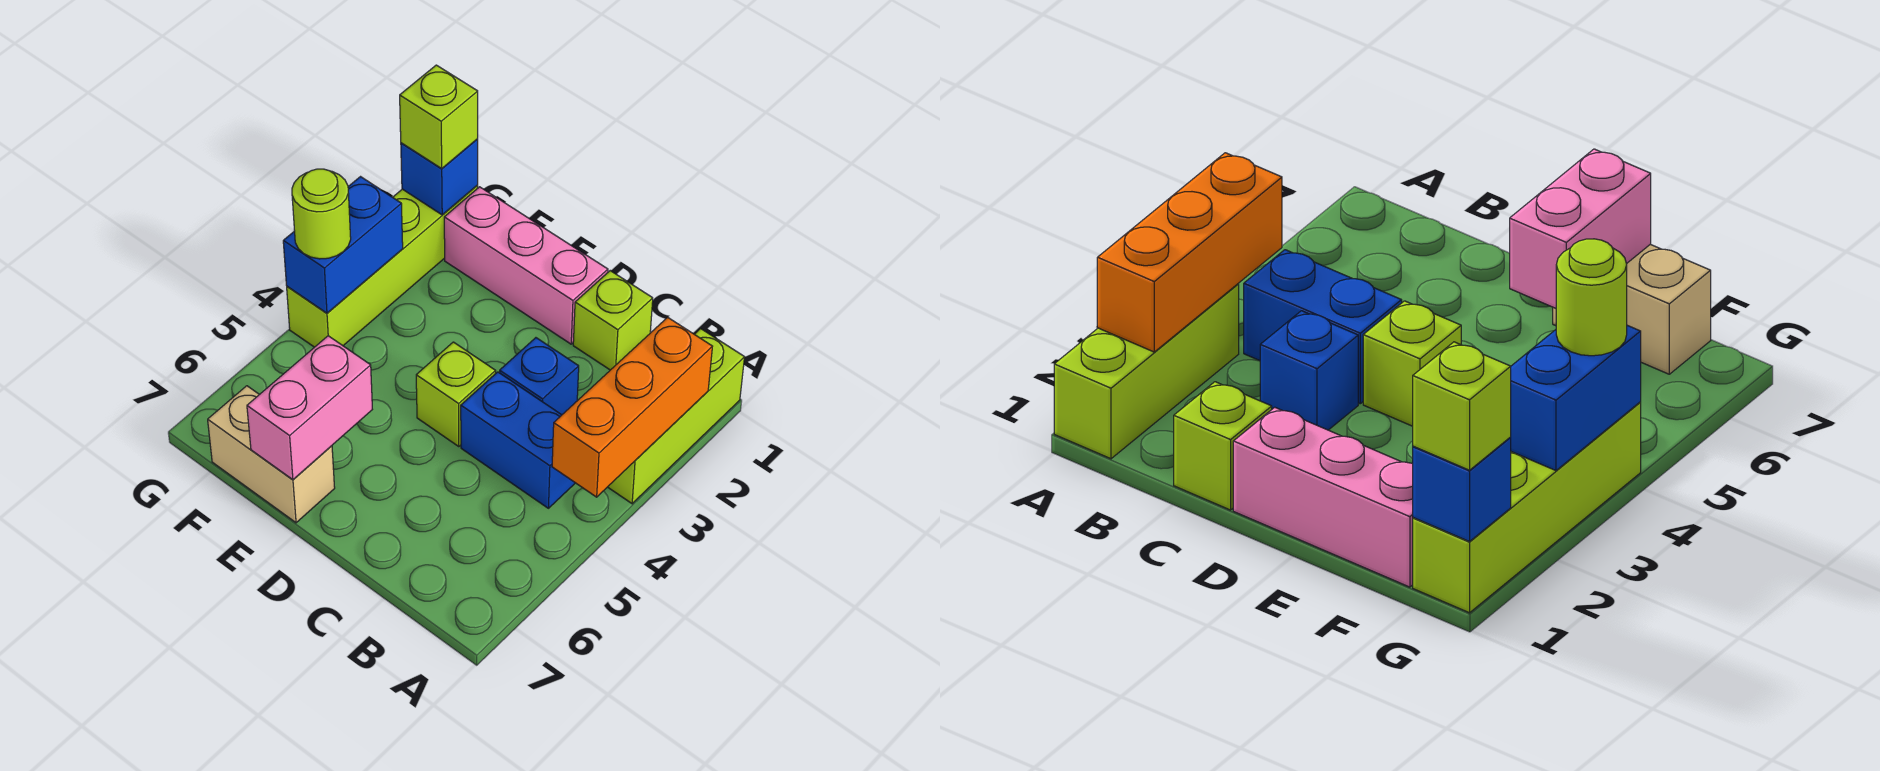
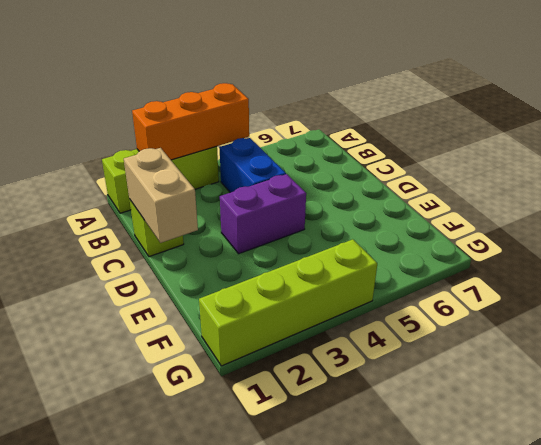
tan brick C1:D1 level 2 -> tan brick E7:F7 level 1
purple brick D3:D4 level 1 -> lime brick D4 level 1
none -> blue brick C3 level 1
none -> pink brick D1:F1 level 1
none -> pink brick E6:E7 level 2

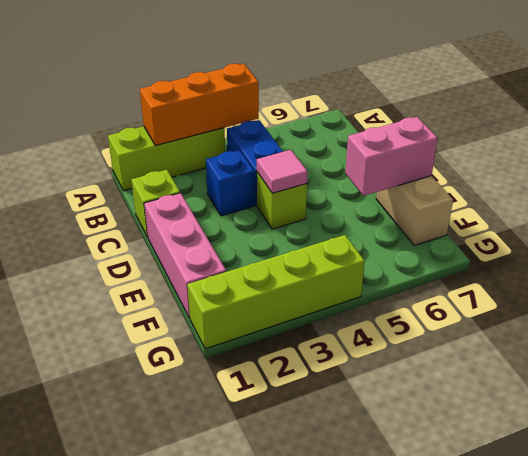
pink tile D4 level 2 -> none
none -> blue brick G1 level 2
none -> blue brick G3:G4 level 2
none -> lime brick G1 level 3

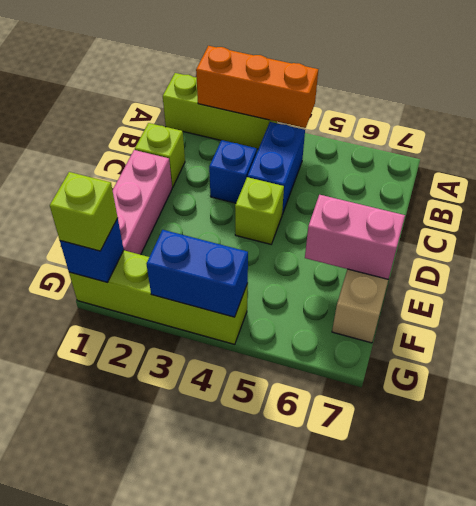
none -> lime round brick G4 level 3

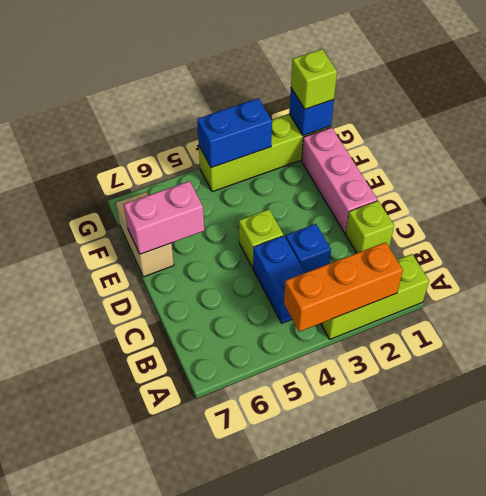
none -> lime round brick G4 level 3

